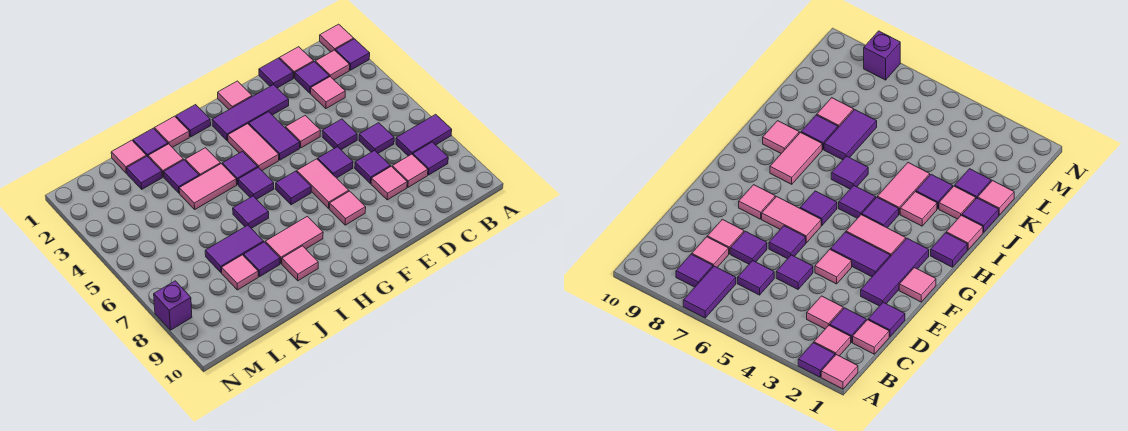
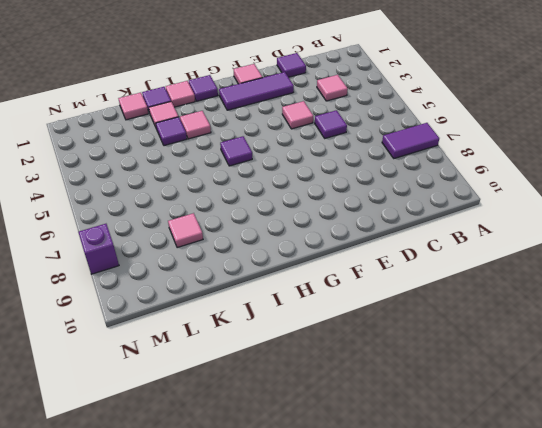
none -> pink tile A1 level 1
none -> purple tile A2 level 1
none -> pink tile B2 level 1
none -> purple tile B8 level 1

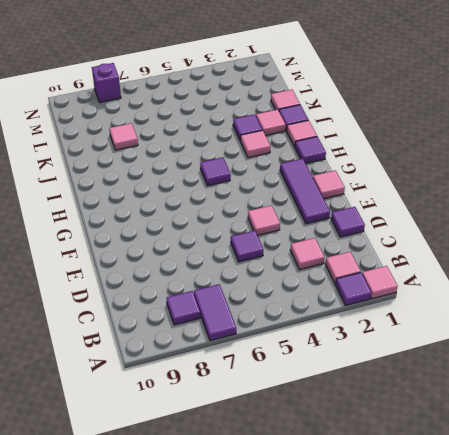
none -> pink tile C1 level 1
none -> purple tile C2 level 1
none -> purple tile C6 level 1
none -> pink tile C8 level 1

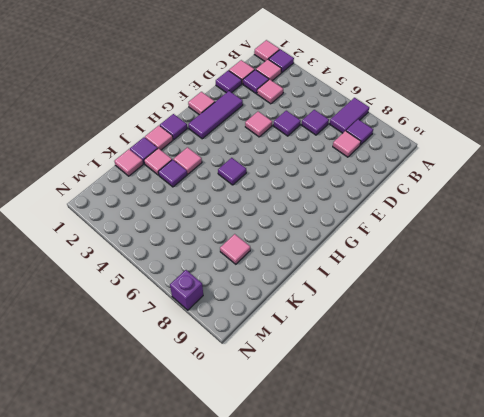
none -> purple tile D7 level 1
none -> pink tile D8 level 1
none -> purple tile E6 level 1
none -> purple tile F3:F4 level 1

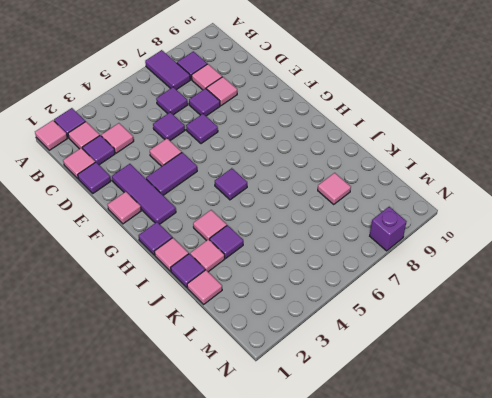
none -> pink tile F6:F7 level 1
none -> pink tile F8 level 1
none -> pink tile G3:G4 level 1
none -> purple tile G6 level 1

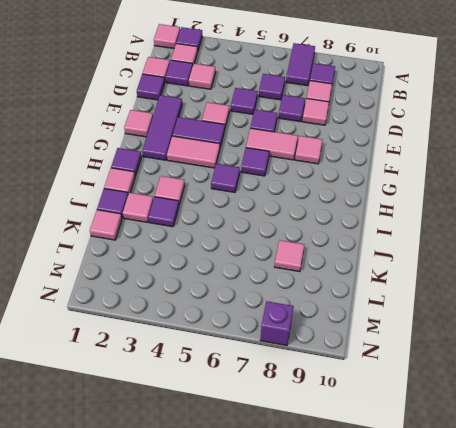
none -> purple tile H4 level 1
none -> pink tile H8:I8 level 1
none -> pink tile I4:J4 level 1
none -> purple tile I6 level 1

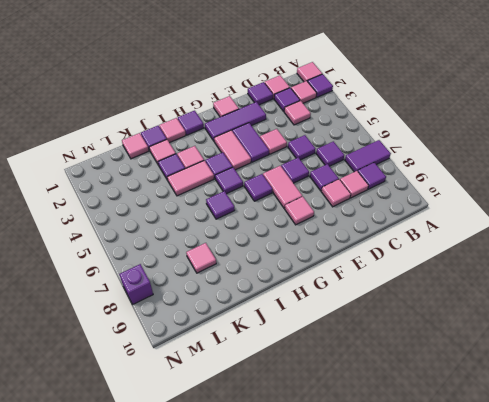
none -> pink tile H8:I8 level 1
none -> pink tile I9 level 1
none -> purple tile J7:K7 level 1
none -> purple tile J8 level 1

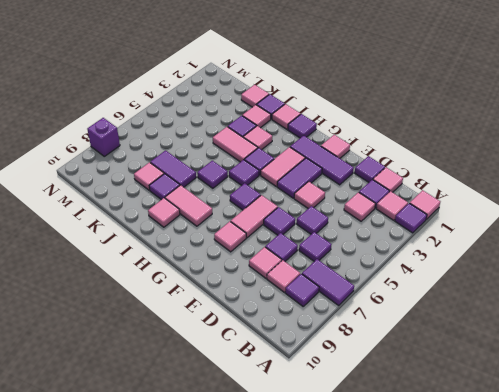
none -> purple tile K2 level 1

